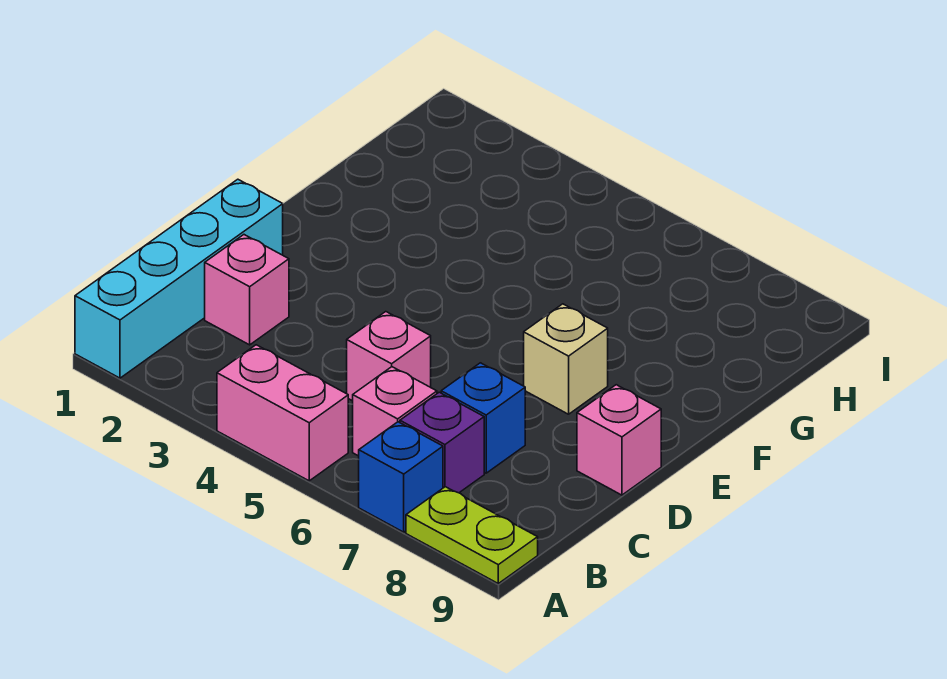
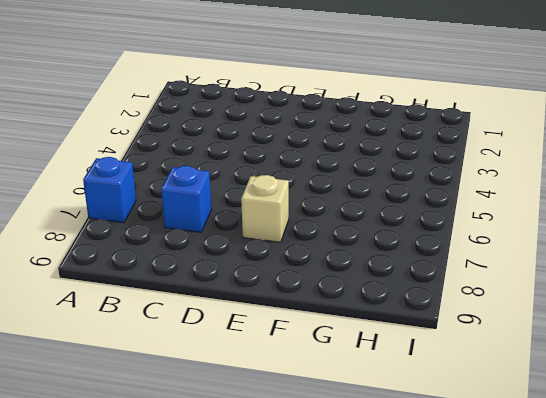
none -> cyan brick A1:D1 level 1
none -> pink brick A4:A5 level 1

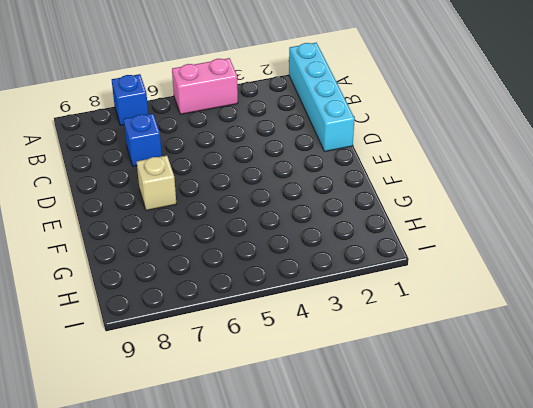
none -> lime plate A8:A9 level 1
none -> pink brick B6 level 1

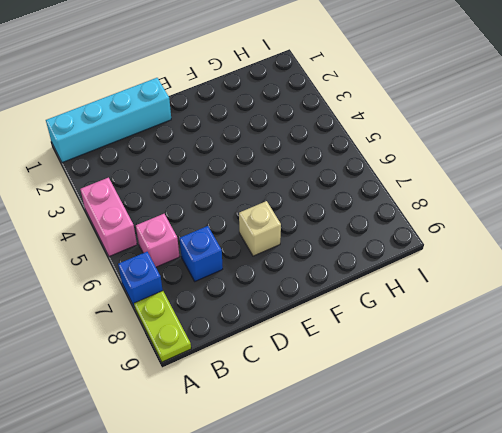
none -> purple brick B7 level 1
none -> pink brick C2 level 1

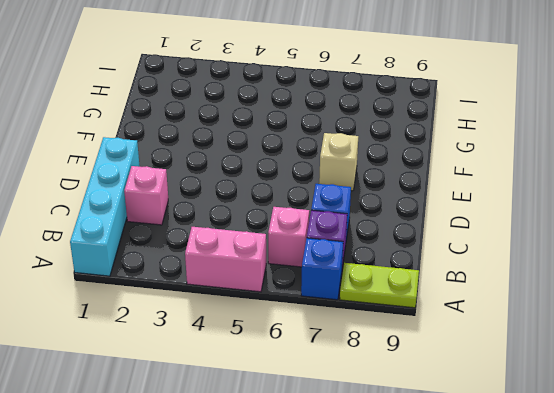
none -> pink brick C5 level 1
none -> pink brick D9 level 1

